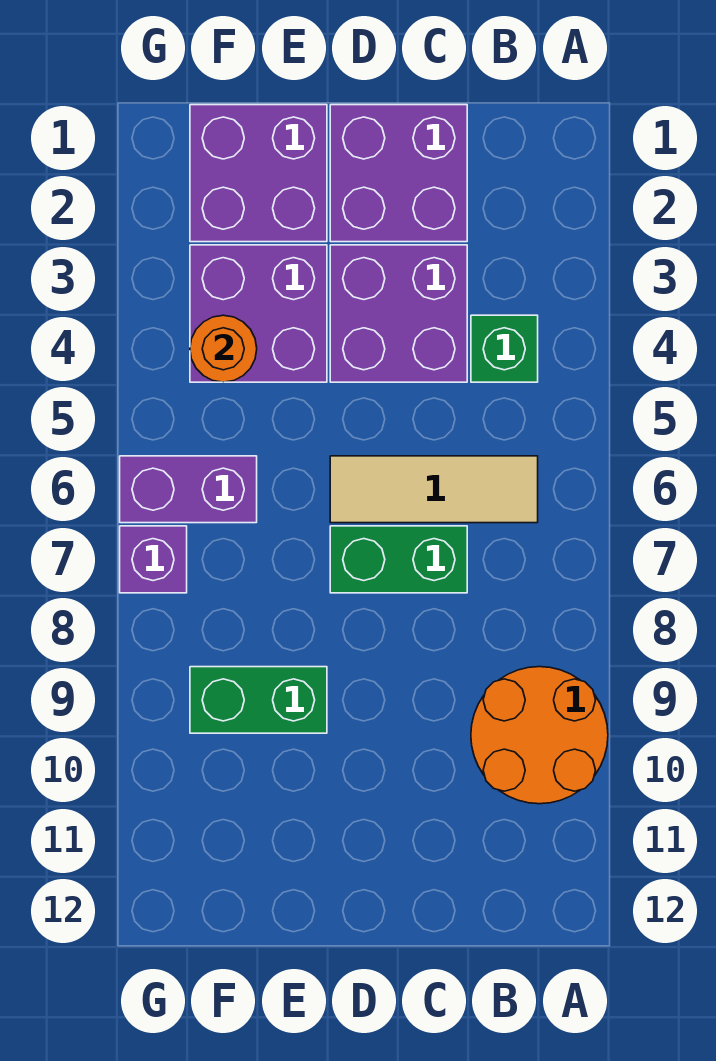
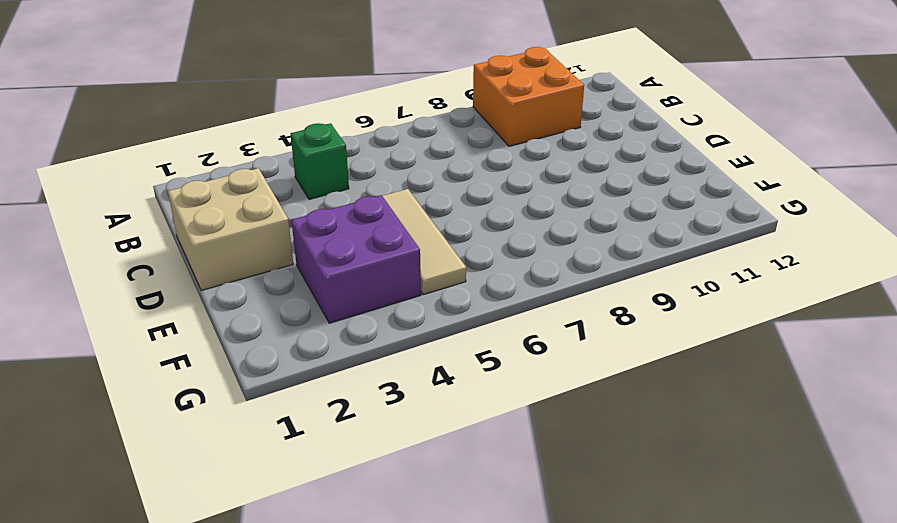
orange brick A9:B10 level 1 -> orange round brick A9:B10 level 1
tan brick C1:D2 level 1 -> purple brick C1:D2 level 1
tan tile D5:F5 level 1 -> tan tile B6:D6 level 1
none -> purple brick C3:D4 level 1
none -> green brick C7:D7 level 1
none -> purple brick E1:F2 level 1

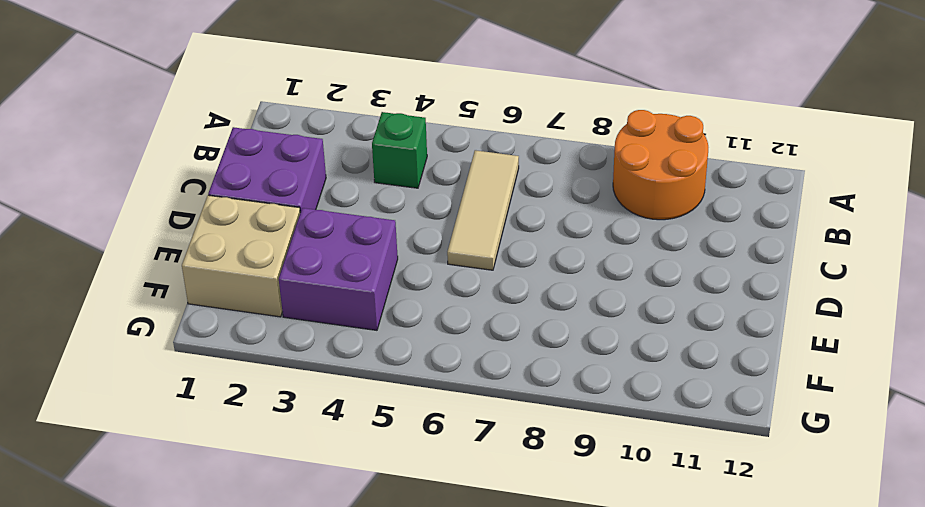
tan brick E1:F2 level 1 -> purple brick E1:F2 level 1
none -> purple brick C3:D4 level 1
none -> green brick C7:D7 level 1
none -> green brick E9:F9 level 1

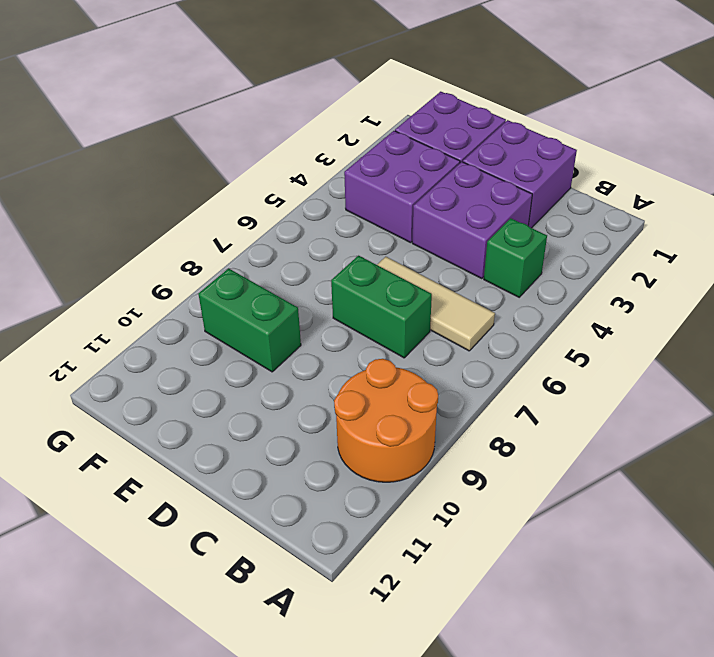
none -> purple brick F6:G6 level 1
none -> purple brick G7 level 1
none -> orange round brick F4 level 2

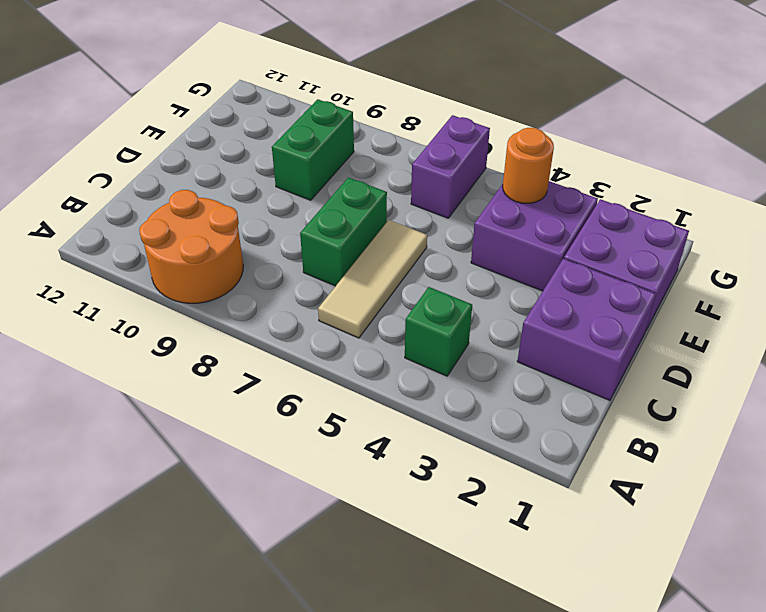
none -> purple brick C3:D4 level 1
none -> purple brick G7 level 1

